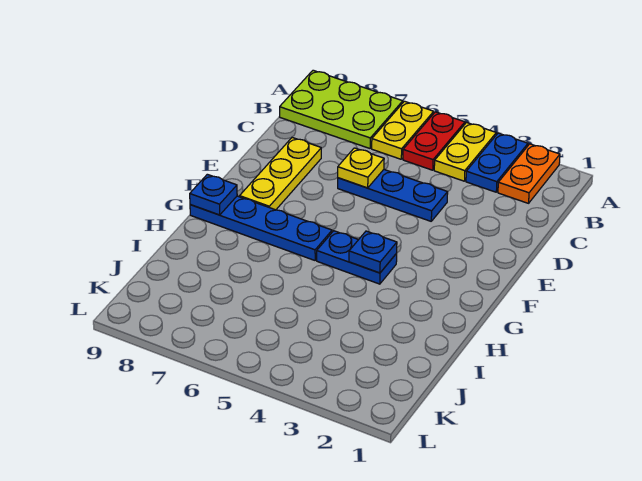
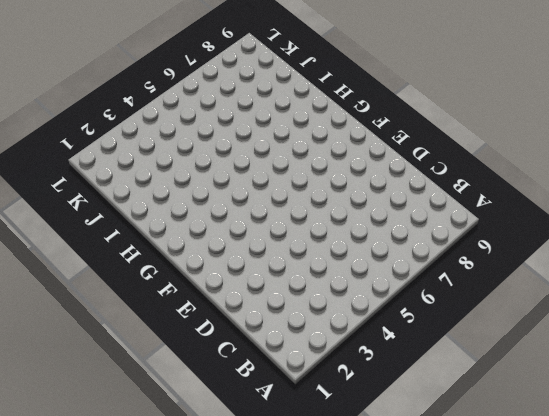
none -> orange plate A2:B2 level 1
none -> blue plate A3:B3 level 1
none -> yellow plate A4:B4 level 1

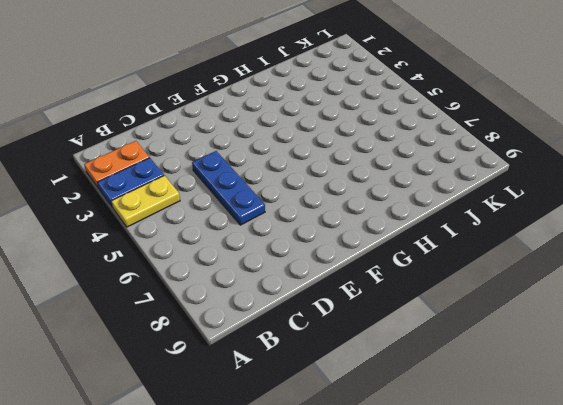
none -> red plate A5:B5 level 1
none -> yellow plate A6:B6 level 1
none -> lime plate A7:B9 level 1

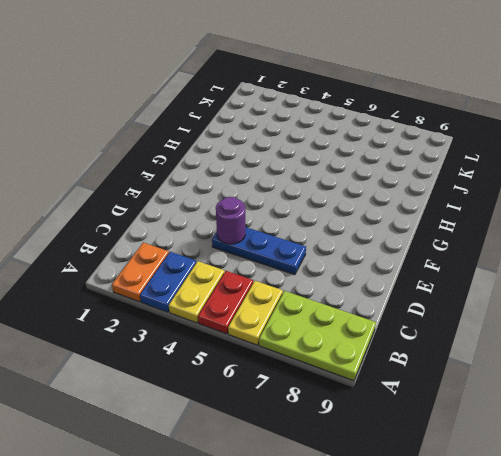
purple round brick D4 level 2 -> none
none -> yellow plate D8:F8 level 1
none -> blue plate G4:G5 level 1
none -> blue plate G6:G9 level 1

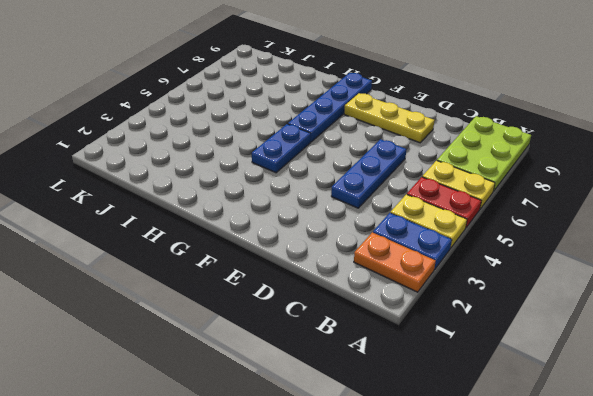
none -> yellow plate D6 level 2
none -> blue plate G4 level 2
none -> blue plate G9 level 2

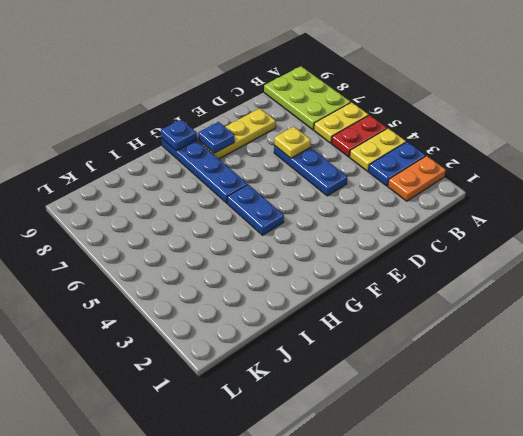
blue plate F8 level 2 -> blue plate G4 level 2

